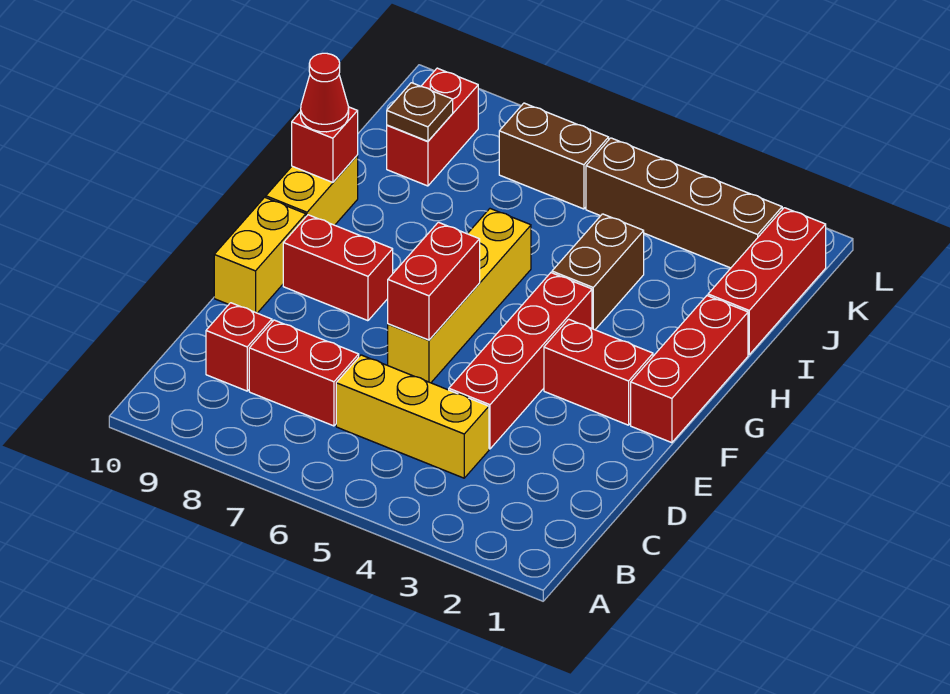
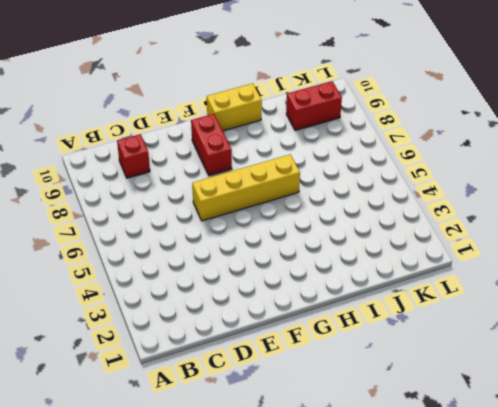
none -> yellow brick C4:C6 level 1
none -> red brick C7:C8 level 1
none -> red brick D4:G4 level 1

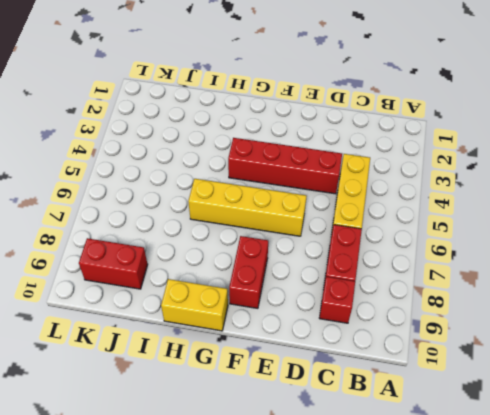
none -> yellow brick E10:F10 level 1
none -> red brick F1:H1 level 1
none -> red brick F2:F3 level 1

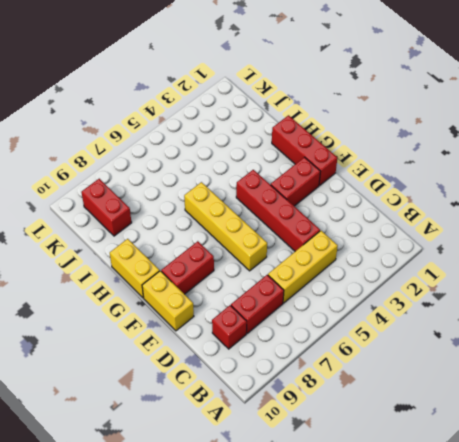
none -> brown brick H4:I4 level 1
none -> red brick I1:K1 level 1
none -> brown brick K2:K5 level 1

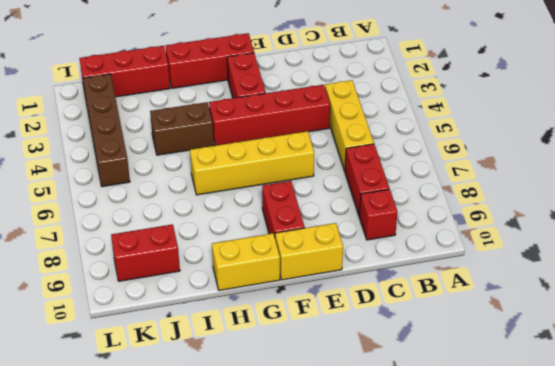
none -> brown brick K6:K7 level 1
none -> red brick E6:F6 level 2
none -> red brick H10 level 2

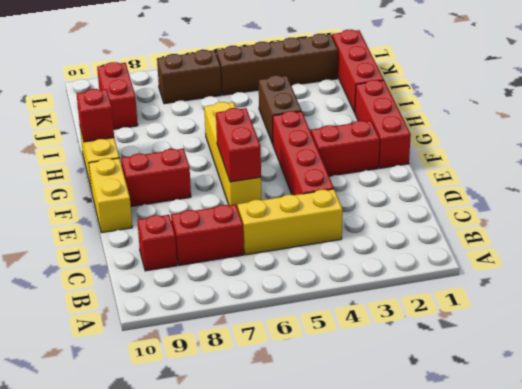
none -> brown plate J9 level 2
none -> red cone H10 level 3

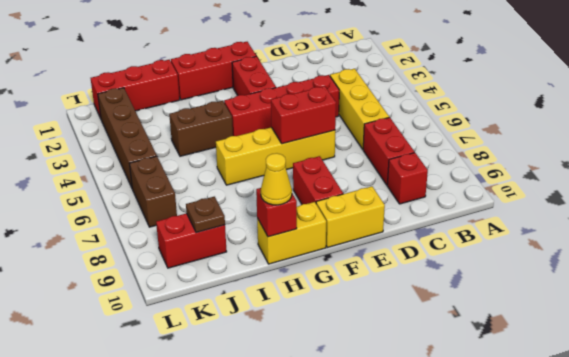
yellow cone H10 level 3 -> red cone H10 level 3

